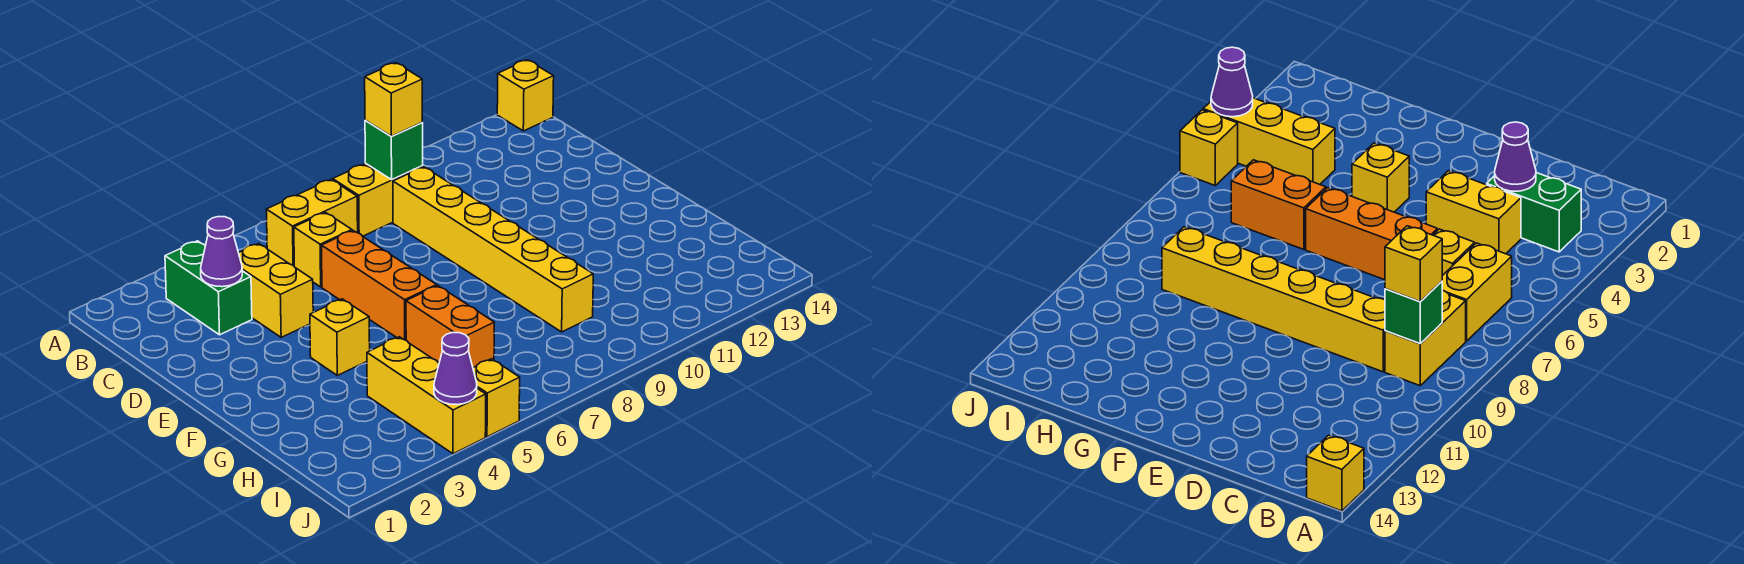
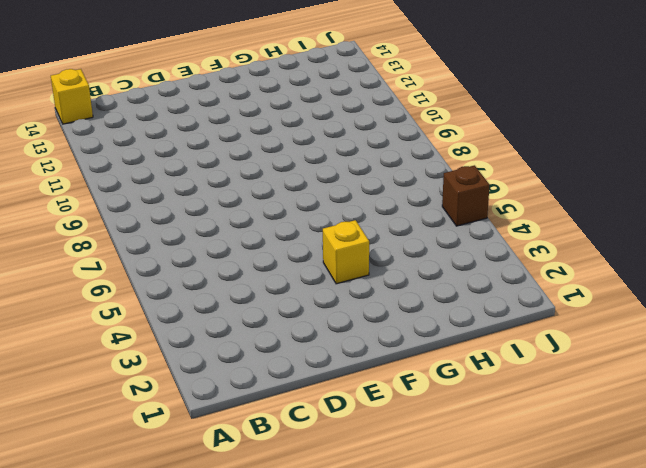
brown brick J5 level 1 -> yellow brick J5 level 1
none -> green brick B3:C3 level 1
none -> yellow brick B6:B7 level 1
none -> yellow brick B8:B9 level 1

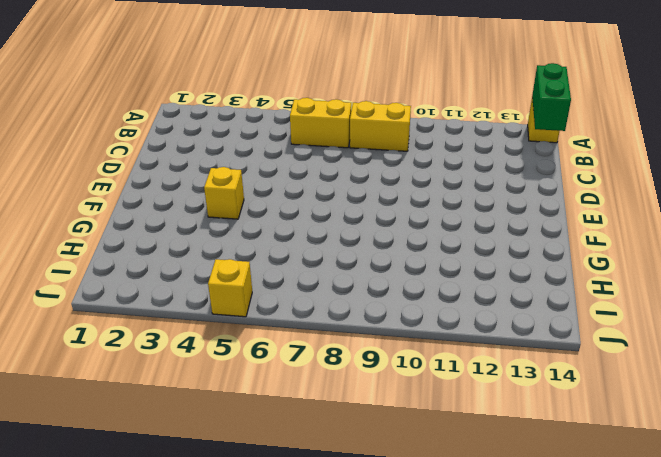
green brick A14:B14 level 2 -> green brick B3:C3 level 1
none -> yellow brick C4:D4 level 1
none -> yellow brick C6 level 1
none -> yellow brick C9:H9 level 1

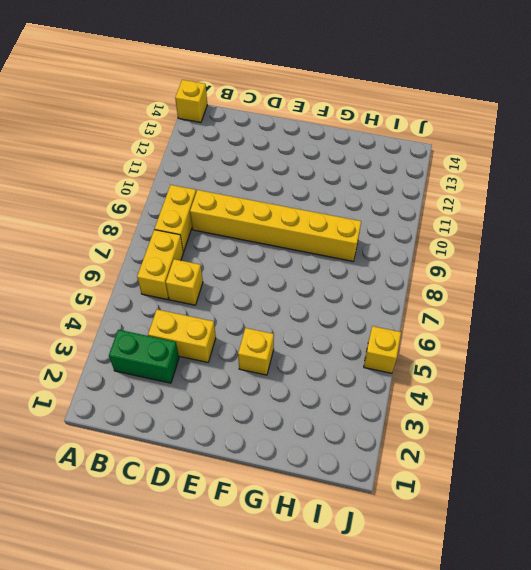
none -> orange brick D6:F6 level 1
none -> orange brick G6:H6 level 1
none -> yellow brick H4:J4 level 1

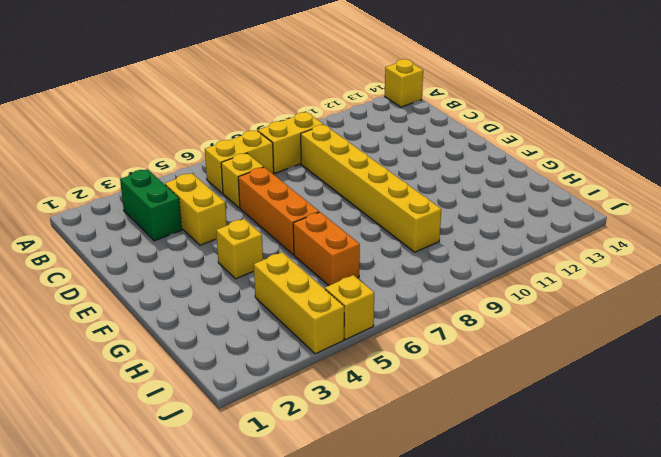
none -> green brick B9 level 2
none -> purple cone C3 level 2
none -> purple cone J4 level 2

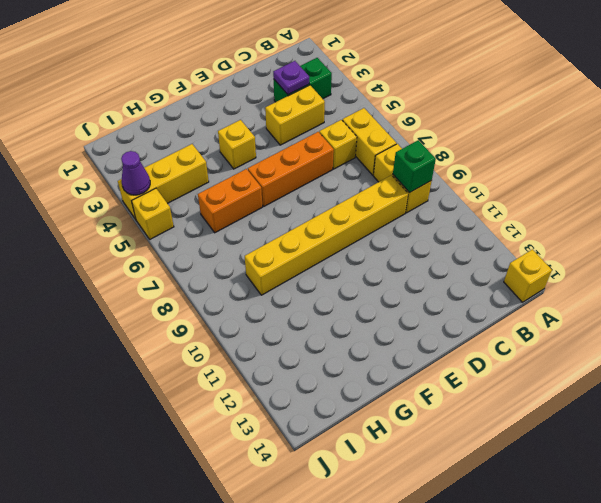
purple plate C3 level 2 -> purple cone C3 level 2
none -> yellow brick B9 level 3

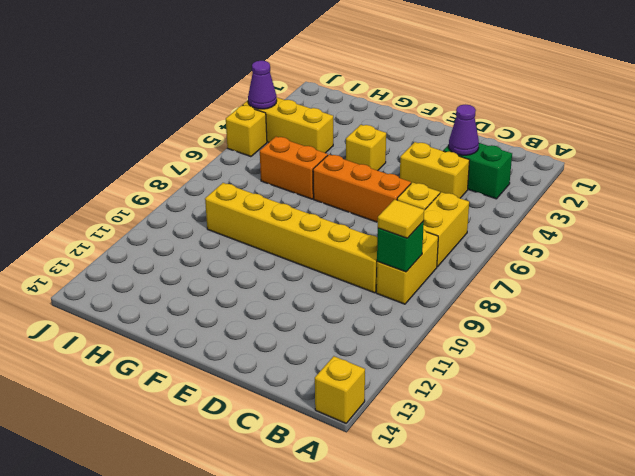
yellow tile B9 level 3 -> yellow brick B9 level 3

